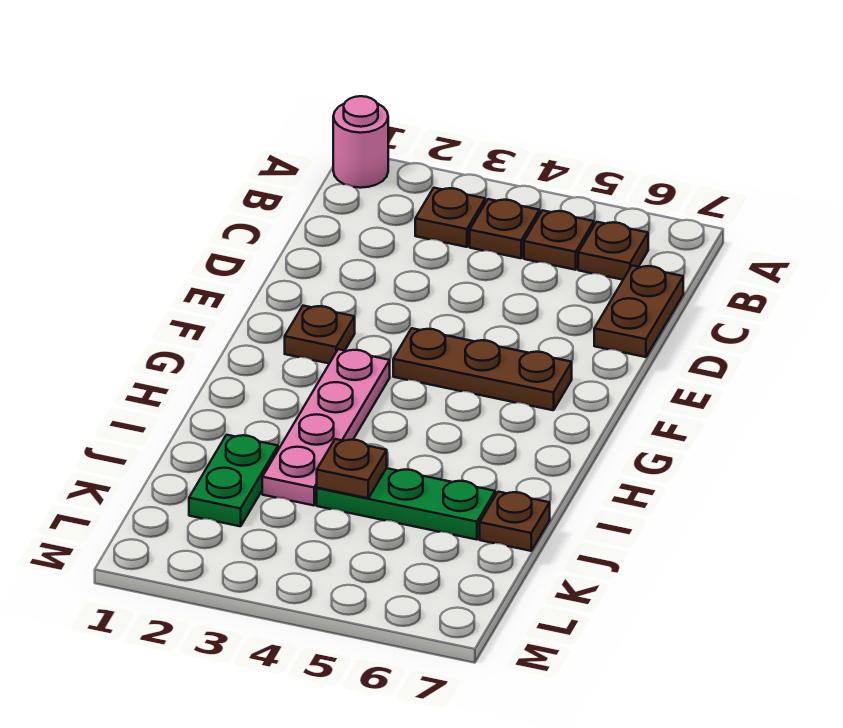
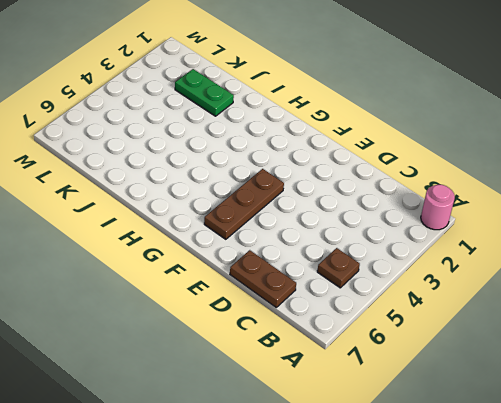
none -> brown plate B3 level 1
none -> brown plate B4 level 1
none -> brown plate B6 level 1

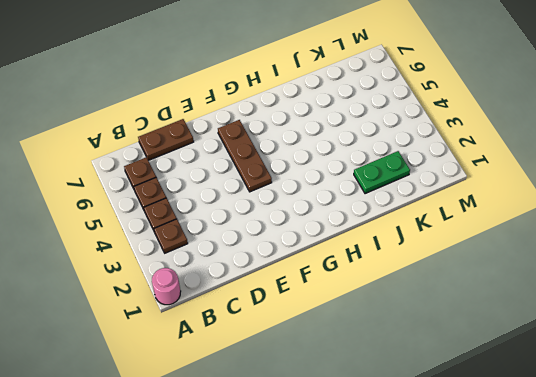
none -> brown plate F2 level 1
none -> pink plate G3:J3 level 1
none -> green plate J4:J6 level 1

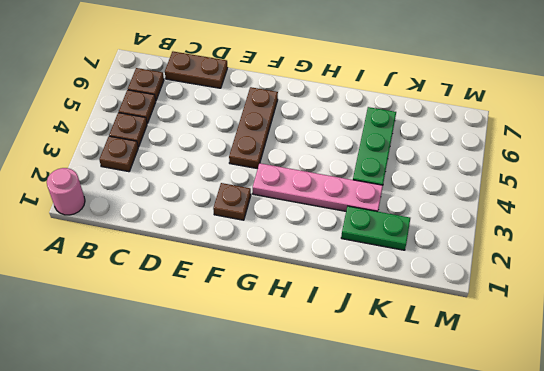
none -> brown plate J7 level 1
none -> brown plate J4 level 2

